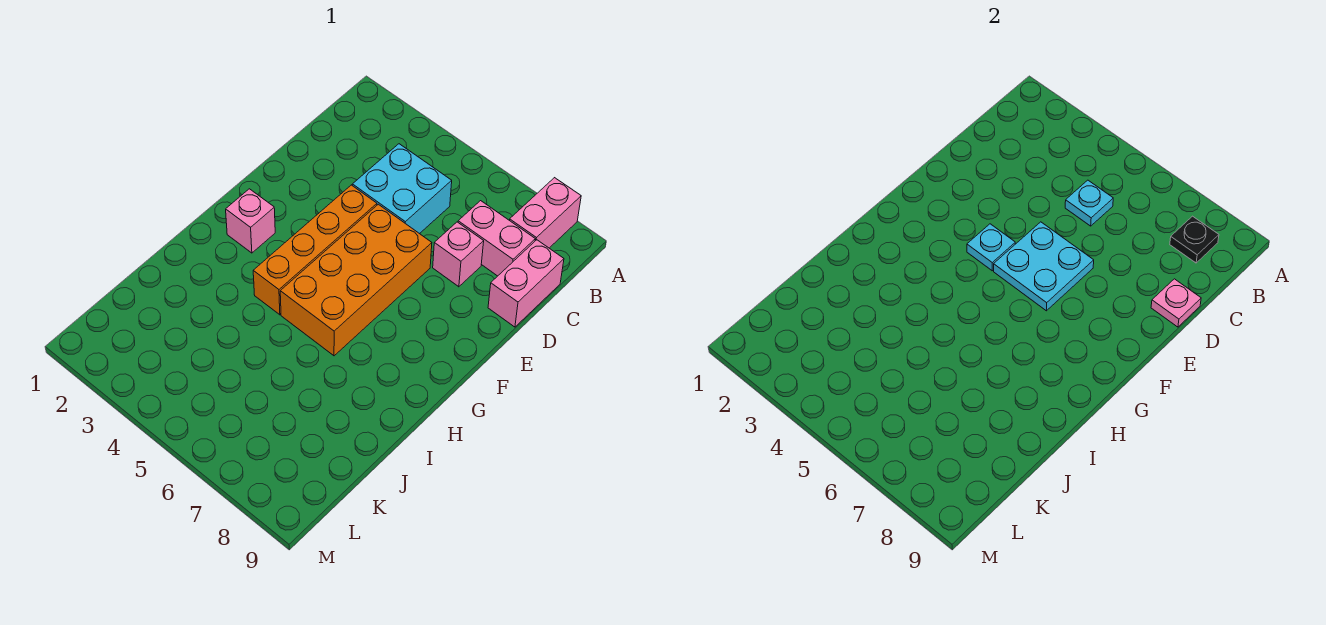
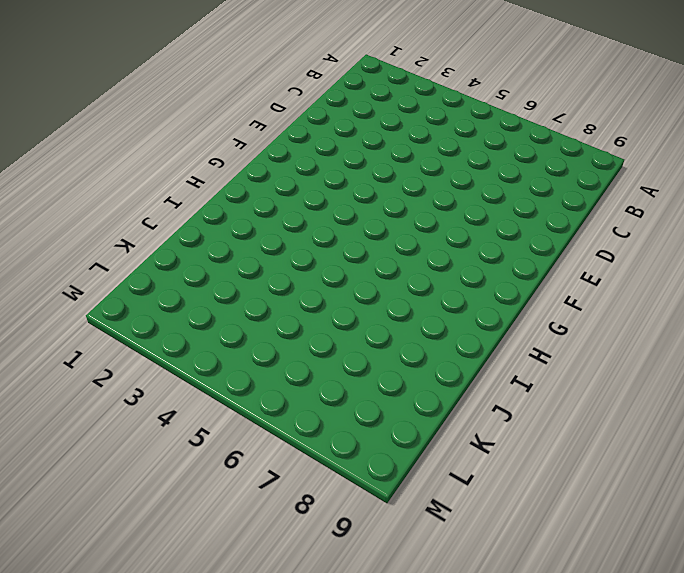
none -> pink brick A8:B8 level 1
none -> cyan brick C4:D5 level 1
none -> pink brick C7:C8 level 1

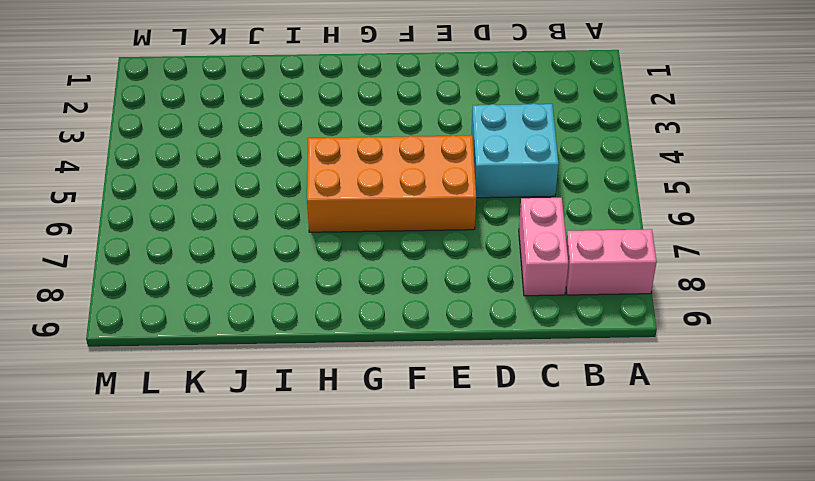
none -> pink brick C9:D9 level 1
none -> pink brick D7 level 1
none -> orange brick E4:H4 level 1

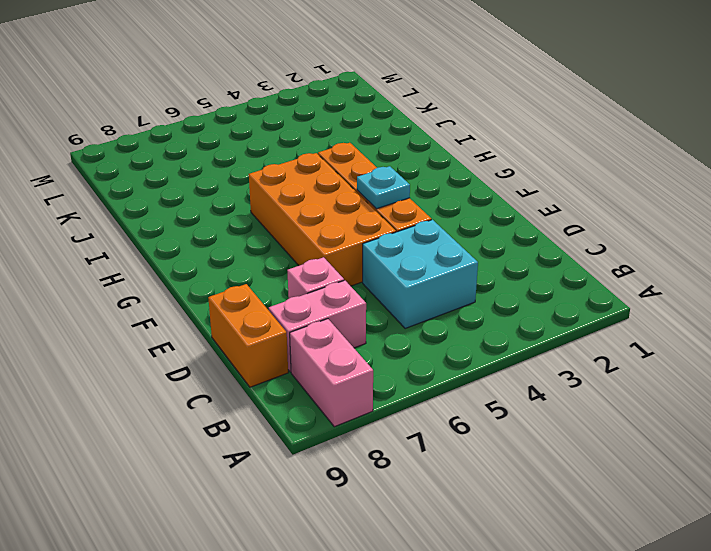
orange brick C9:D9 level 1 -> pink brick C9:D9 level 1
none -> pink brick G2 level 1
none -> black plate B8 level 2
none -> cyan plate C5 level 2

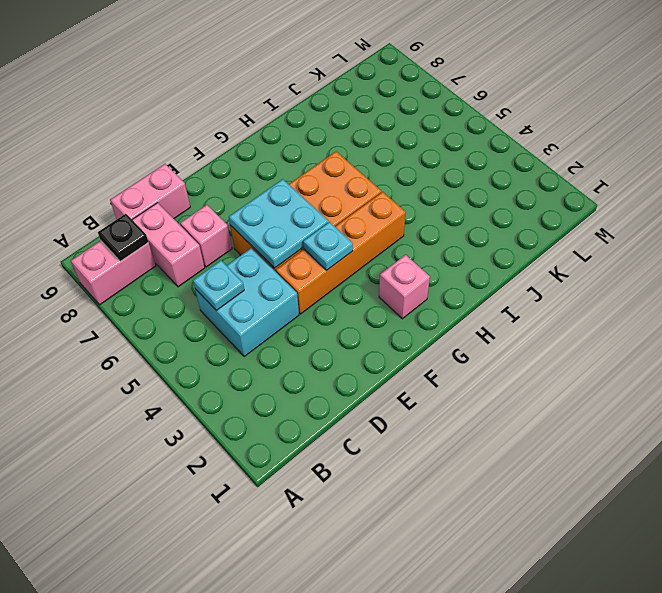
none -> pink plate D9 level 2

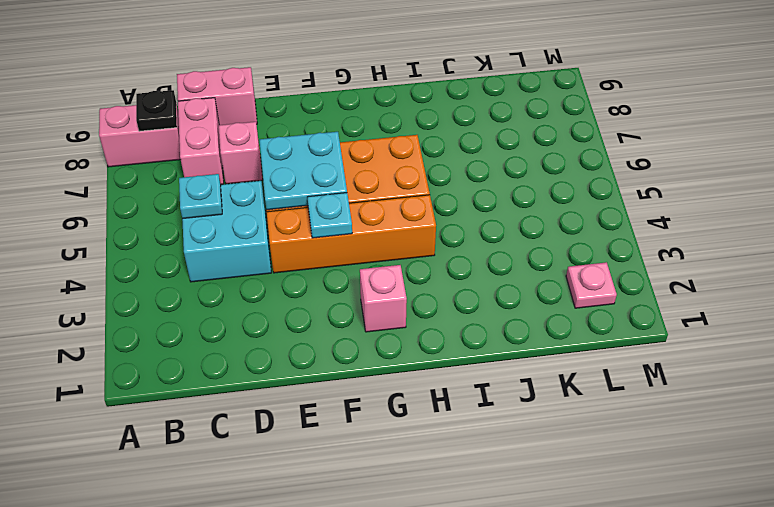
pink plate L2 level 1 -> pink plate D9 level 2

